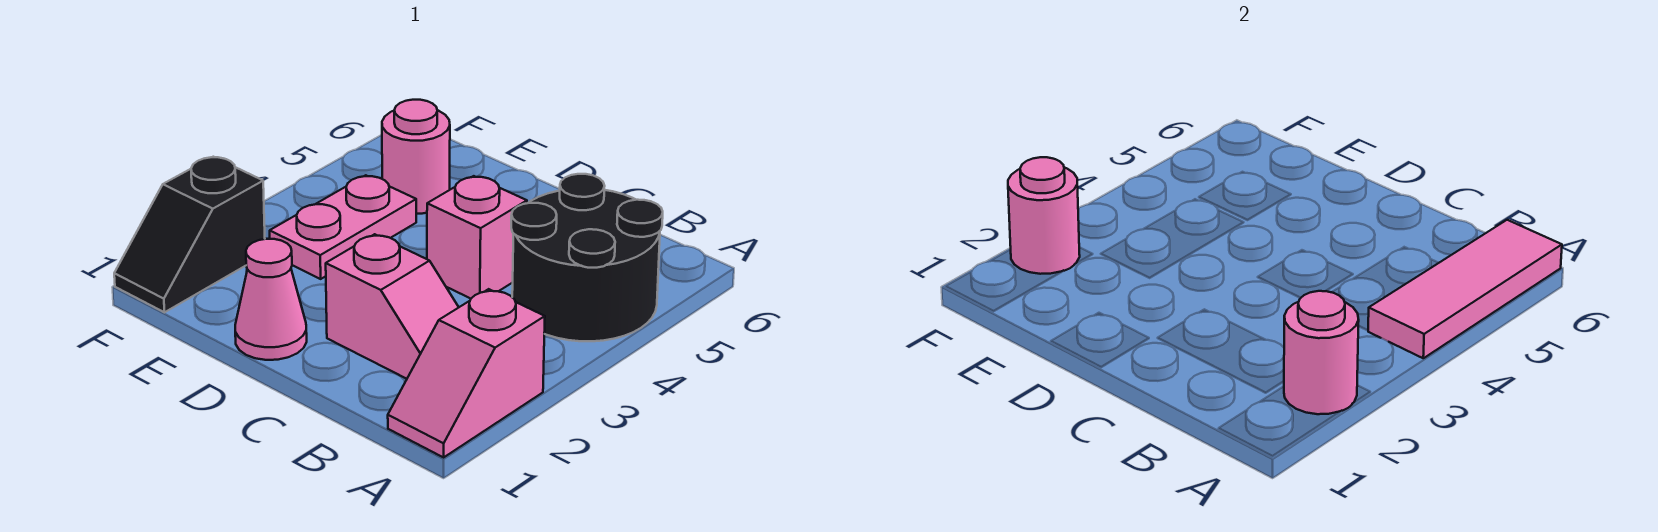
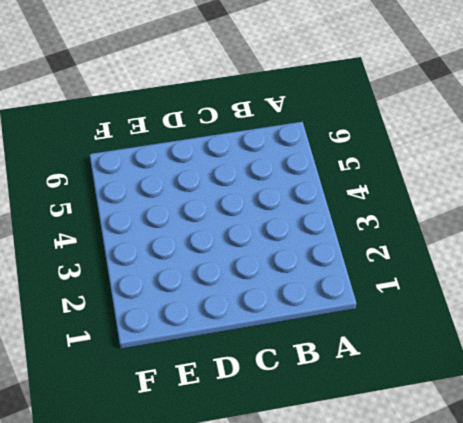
none -> pink slope A1:A2 level 1 top 2
none -> black round brick A4:B5 level 1

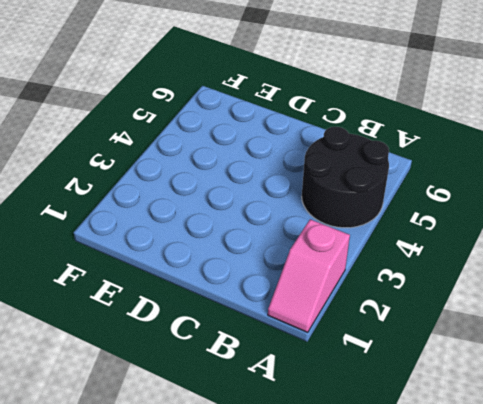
none -> pink slope B2:C2 level 1 top C
none -> pink brick C4 level 1

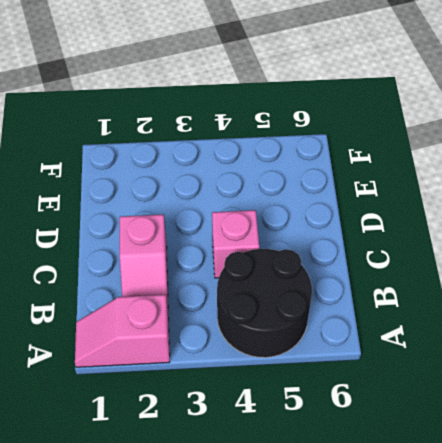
none -> pink cone D1 level 1
none -> pink plate E3:E4 level 1

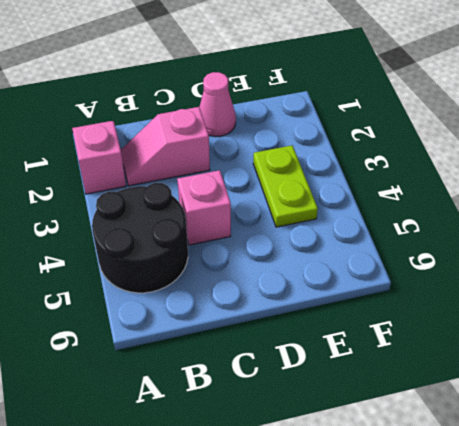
lime plate E3:E4 level 1 -> pink plate E3:E4 level 1
none -> pink round brick E5 level 1
none -> black slope F1:F2 level 1 top 2

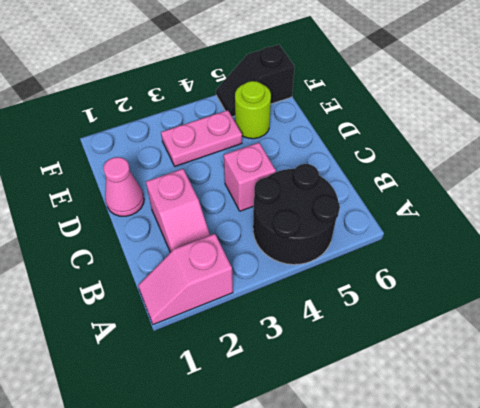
lime round brick E5 level 1 -> pink round brick E5 level 1
black slope F5:F6 level 1 top 6 -> black slope F1:F2 level 1 top 2
none -> pink round brick A2 level 2
none -> pink tile A4:A6 level 2

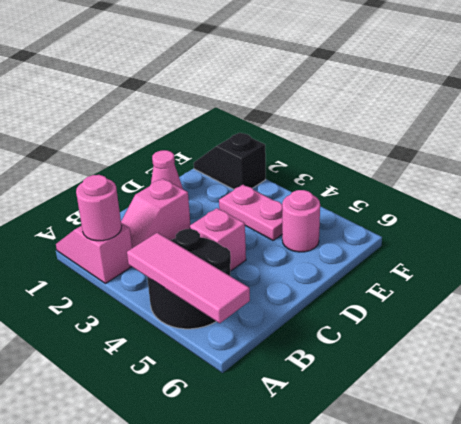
none -> pink round brick F2 level 2

